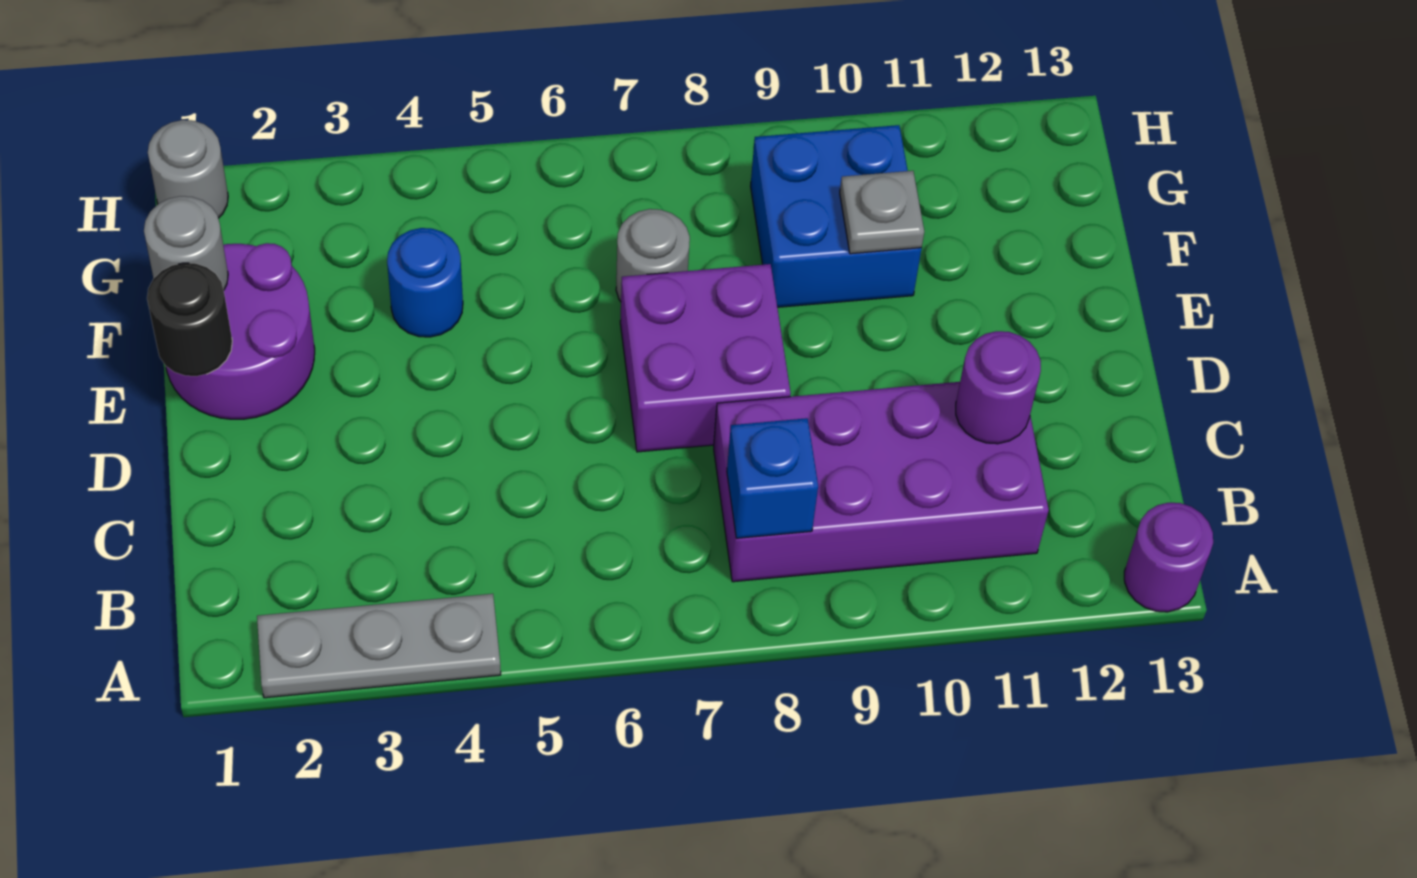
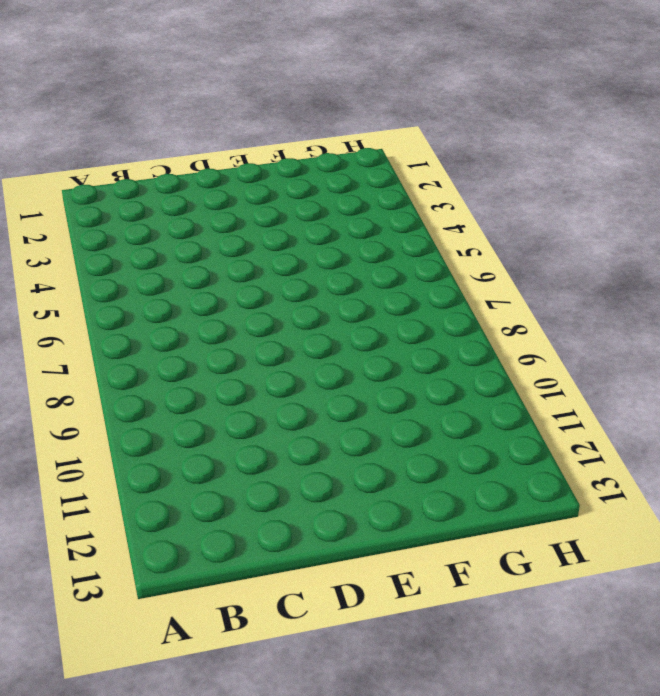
none -> grey plate A2:A4 level 1
none -> purple round brick A13 level 1
none -> purple brick B8:C11 level 1

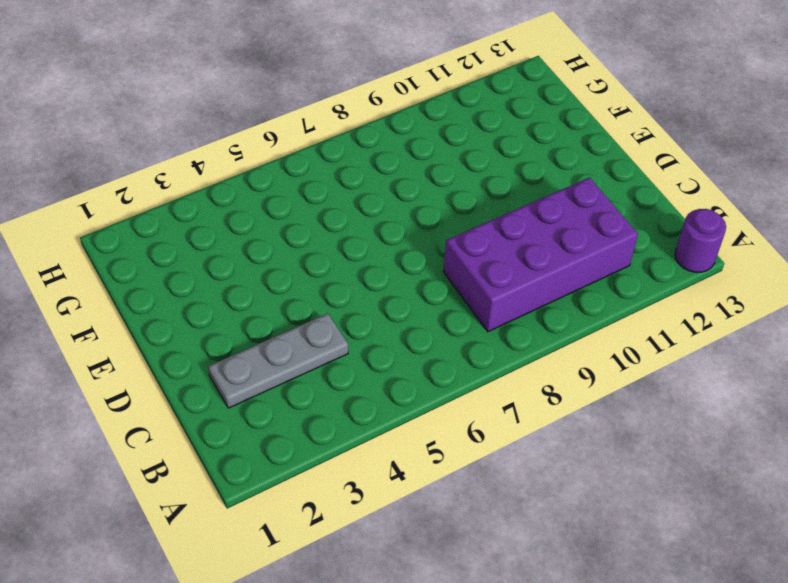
grey plate C2:C4 level 1 -> grey plate A2:A4 level 1
none -> purple brick D7:E8 level 1
none -> purple round brick E1:F2 level 1
none -> blue round brick F4 level 1

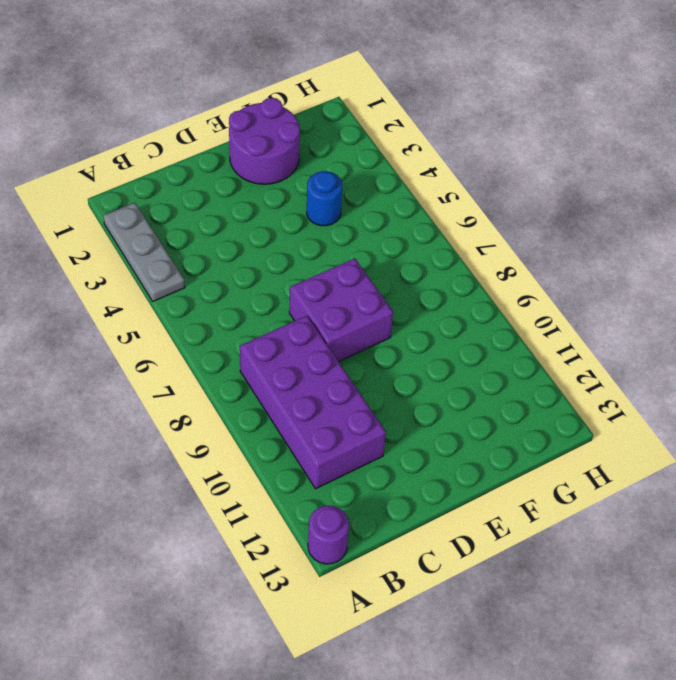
none -> grey round brick F7 level 1
none -> blue brick F9:G10 level 1
none -> grey round brick H1 level 1

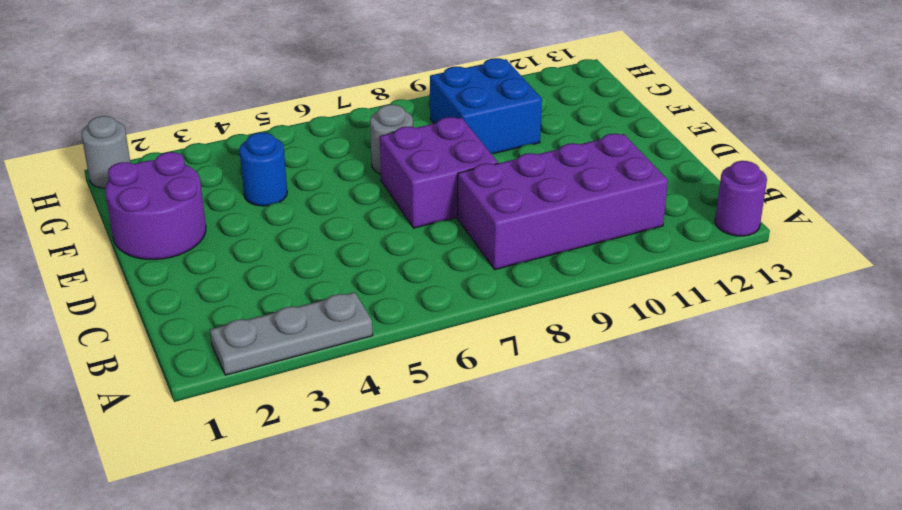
none -> blue brick B8 level 2
none -> purple round brick C11 level 2
none -> black round brick E1 level 2

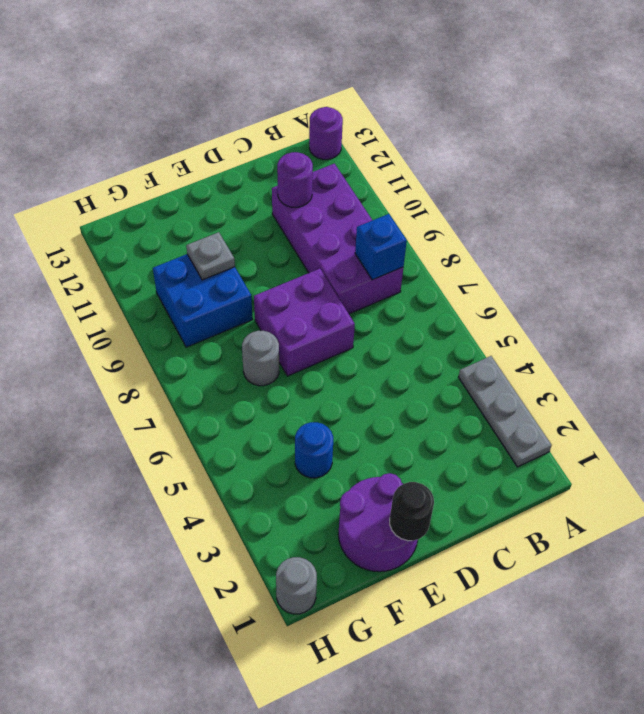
none -> grey round brick F1 level 2

